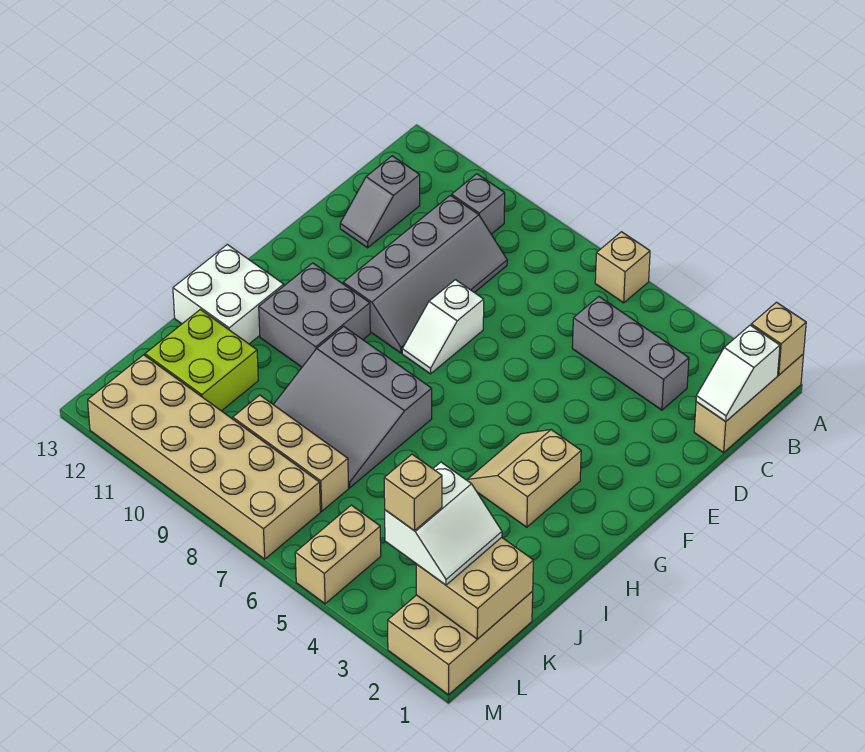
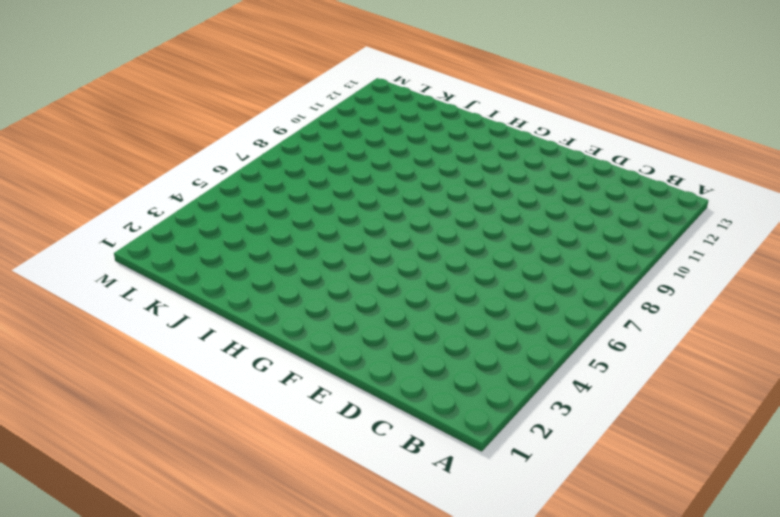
none -> tan brick A1:C1 level 1
none -> tan brick A6 level 1
none -> grey brick B10 level 1

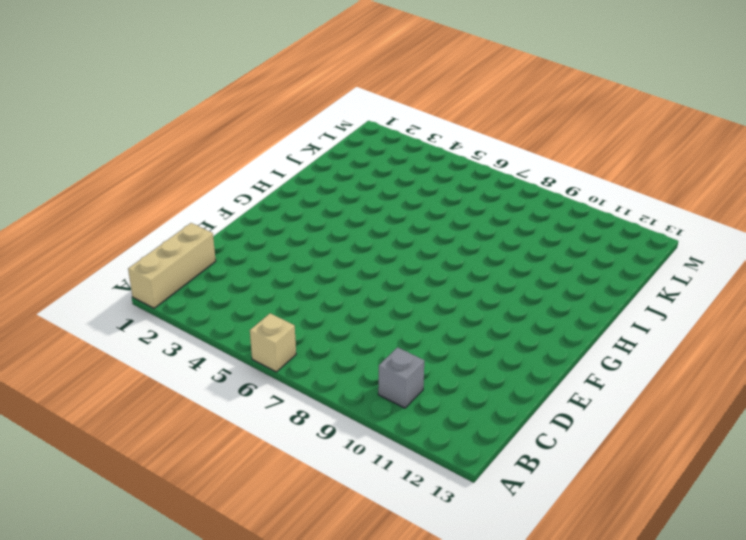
none -> grey brick C3:C5 level 1
none -> grey slope C9:F10 level 1 top 10
none -> grey slope C12:D12 level 1 top C

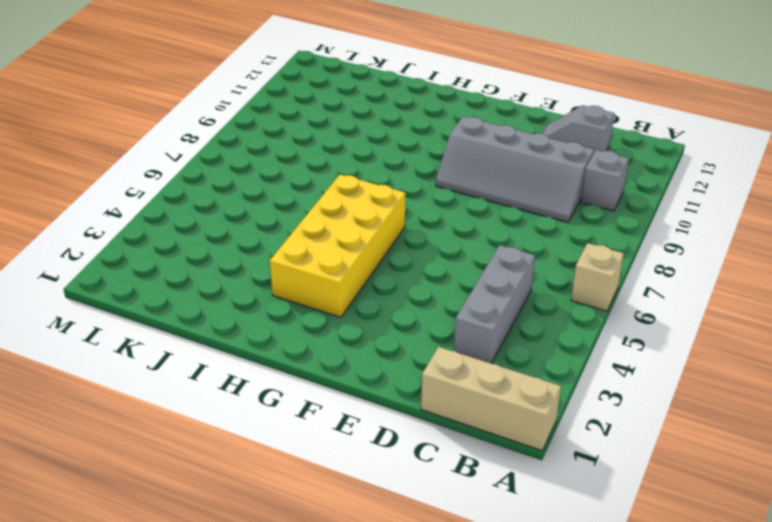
yellow brick G3:H6 level 1 -> tan slope G3:H4 level 1 top 3
none -> white slope E8:F8 level 1 top E
none -> grey brick G10:H11 level 1
none -> grey slope H7:J9 level 1 top H

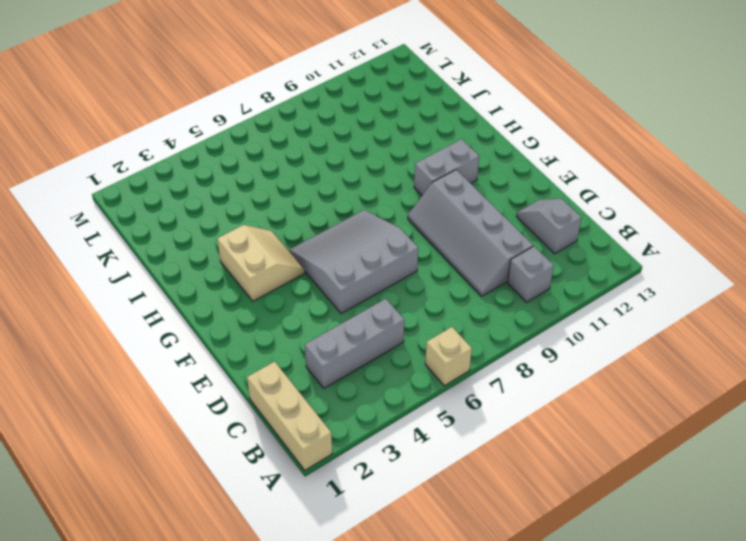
grey slope E5:G7 level 1 top E -> grey slope H7:J9 level 1 top H
grey brick G10:G11 level 1 -> grey brick G10:H11 level 1
none -> white slope E8:F8 level 1 top E
none -> white brick H12:I13 level 1
none -> lime brick J11:K12 level 1

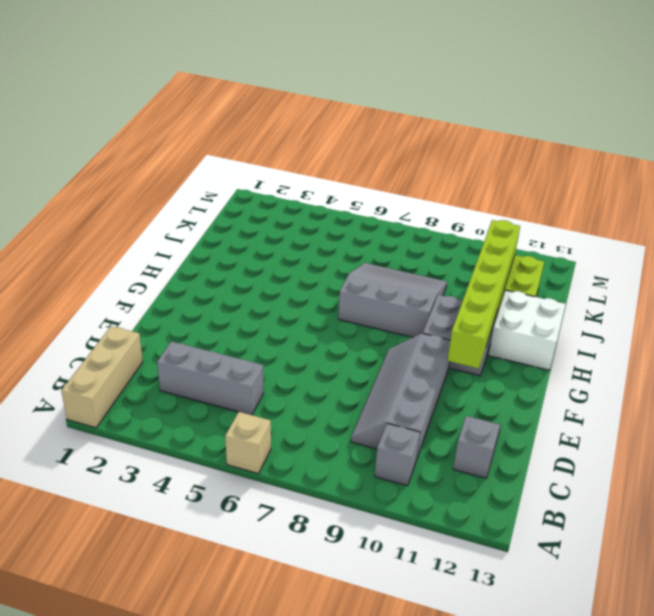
lime brick F11:K11 level 2 -> none
none -> white slope E8:F8 level 1 top E
none -> tan slope G3:H4 level 1 top 3
none -> tan brick K1:M2 level 1

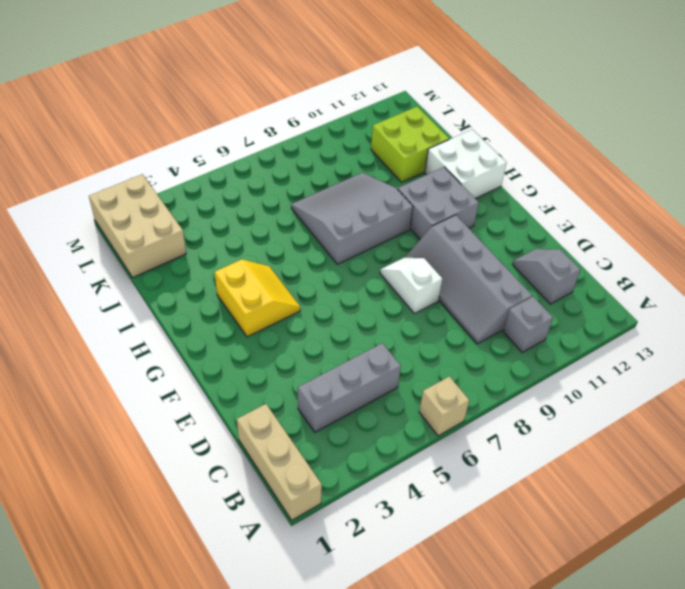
yellow slope G3:H4 level 1 top 3 -> tan slope G3:H4 level 1 top 3
none -> tan brick K7:K9 level 1
none -> tan brick L5:M5 level 1
none -> tan brick L7:M12 level 1

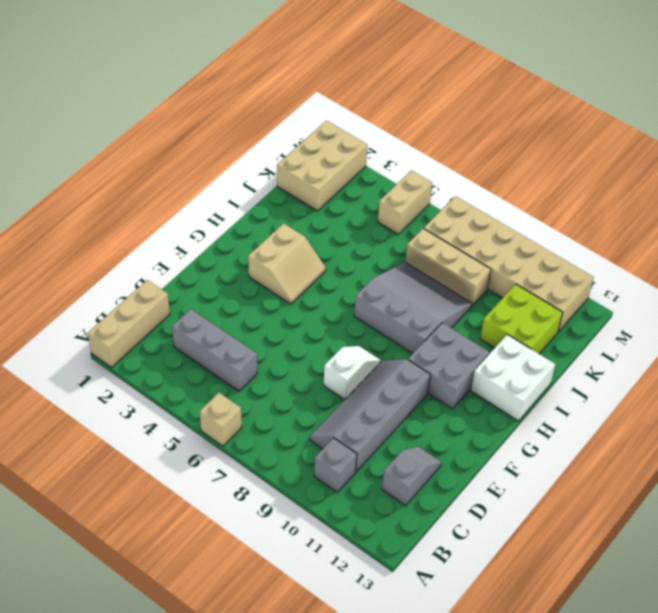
none -> tan brick A1 level 2
none -> white slope B1:C1 level 2 top B
none -> tan brick K1:L2 level 2

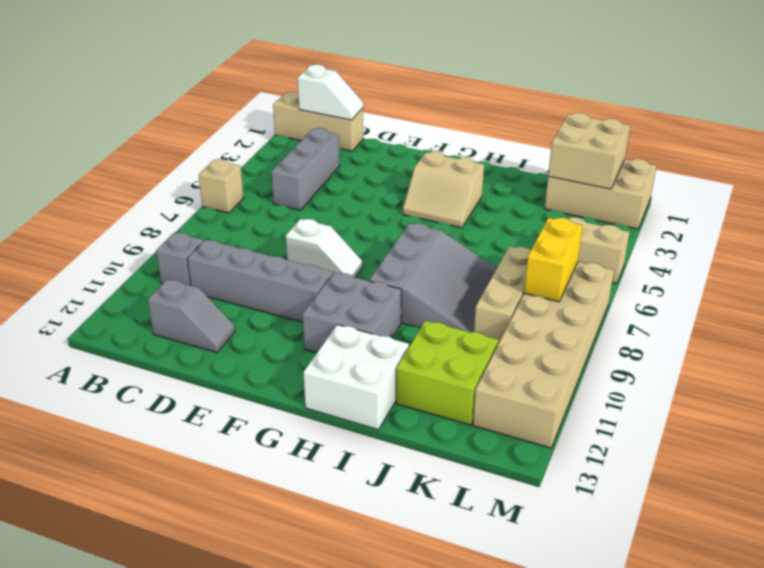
yellow brick L7:L8 level 2 -> none
none -> tan brick A1 level 2
none -> white slope K2:L3 level 3 top 3
none -> tan brick L3 level 4

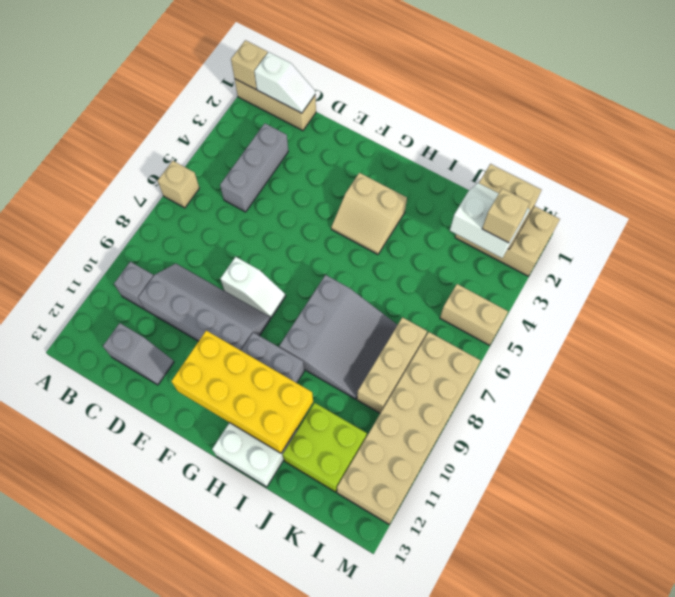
yellow brick F11:I12 level 2 -> none

